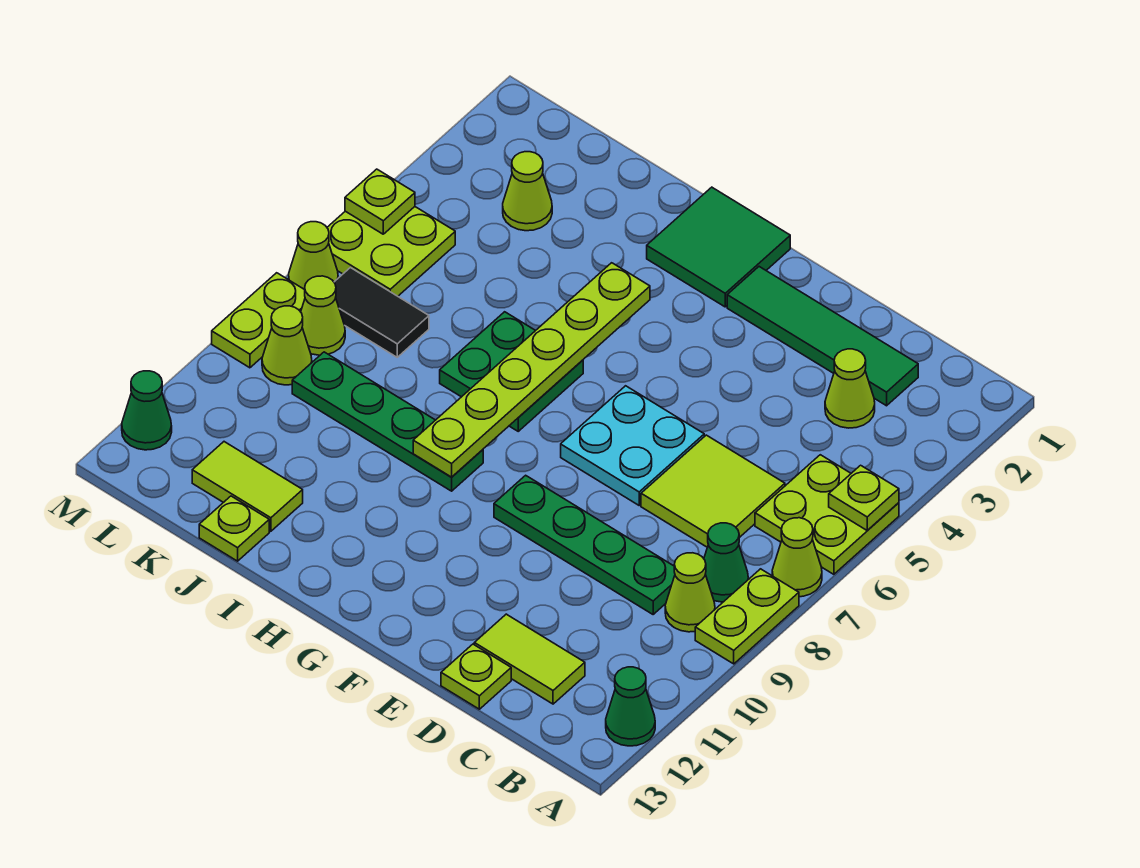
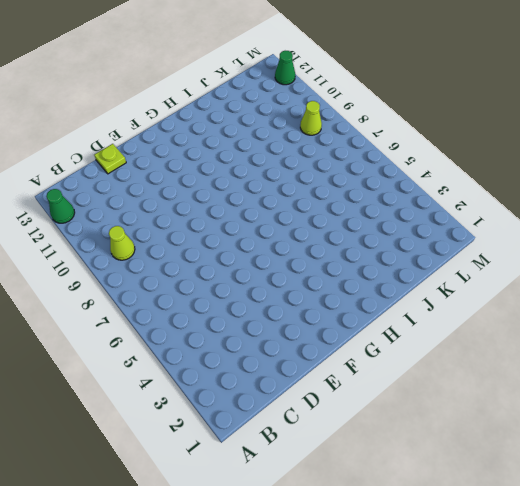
none -> lime plate A5:B6 level 1
none -> lime cone A7 level 1
none -> lime plate A8:A9 level 1

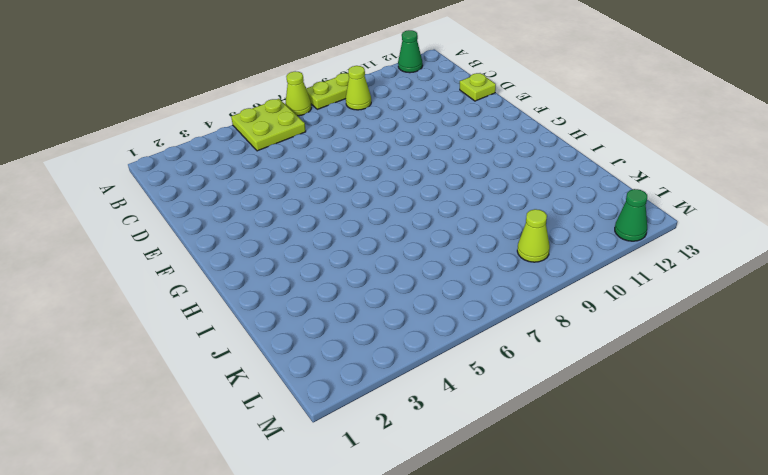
none -> green cone B8 level 1
none -> green tile C2:F2 level 1
none -> lime cone C3 level 1

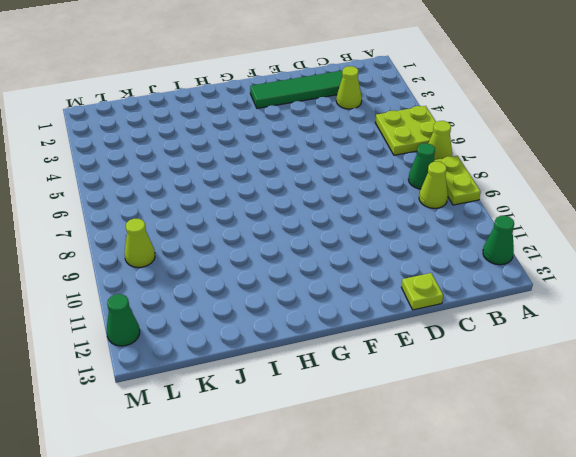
none -> lime tile C6:D7 level 1
none -> green plate C9:F9 level 1
none -> lime tile C12:D12 level 1

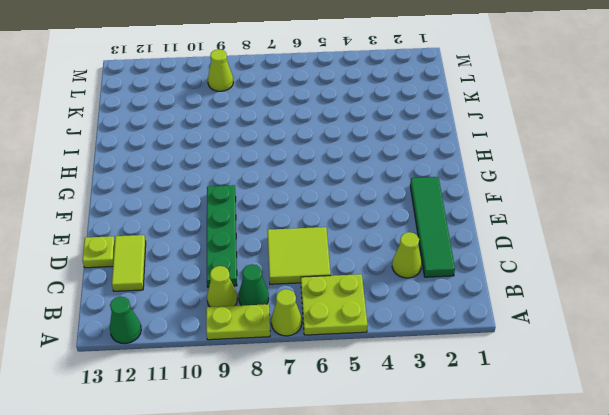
none -> cyan plate E6:F7 level 1
none -> green tile G1:H2 level 1
none -> green plate H6:I7 level 1

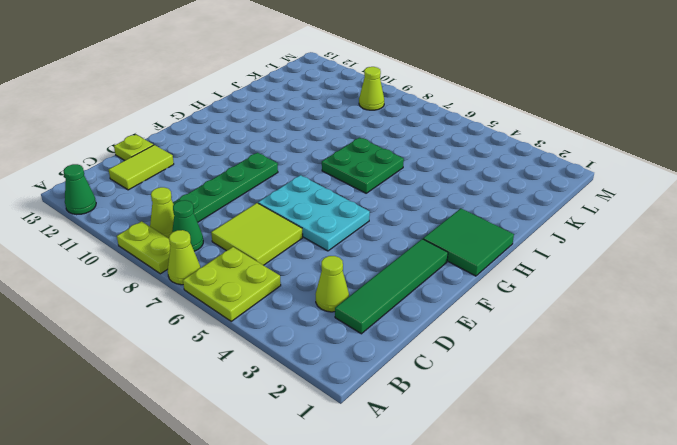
cyan plate E5:F7 level 1 -> cyan plate E6:F7 level 1
none -> green plate H9:K9 level 1
none -> lime tile J12:K12 level 1
none -> lime plate J13 level 1

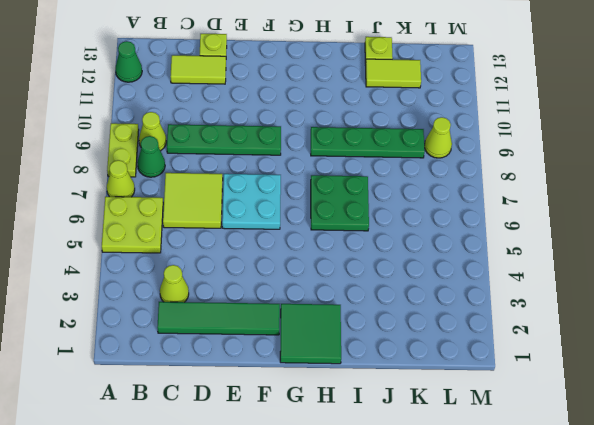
none -> lime cone K3 level 1
none -> black tile K7:L7 level 1
none -> lime plate L5:M6 level 1

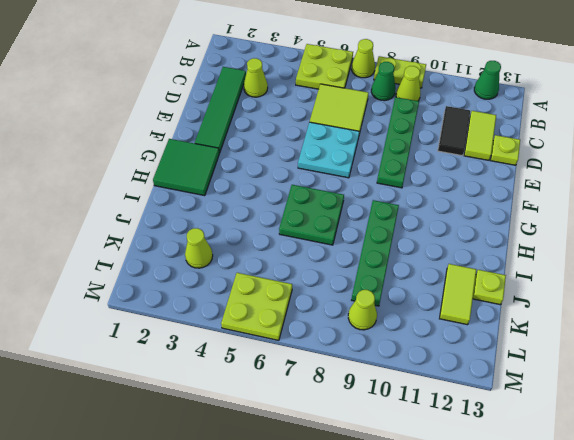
black tile C11:D11 level 1 -> black tile K7:L7 level 1
none -> lime cone L8 level 1
none -> lime cone M7 level 1
none -> lime plate M8:M9 level 1

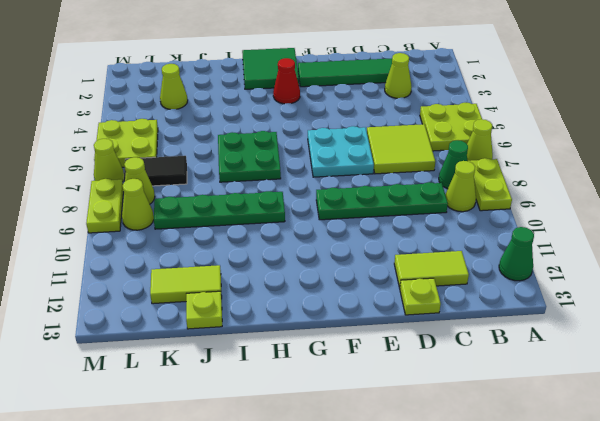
red cone G3 level 1 -> none
none -> green cone M12 level 1
none -> lime plate A5 level 2
none -> lime plate H4:H9 level 2

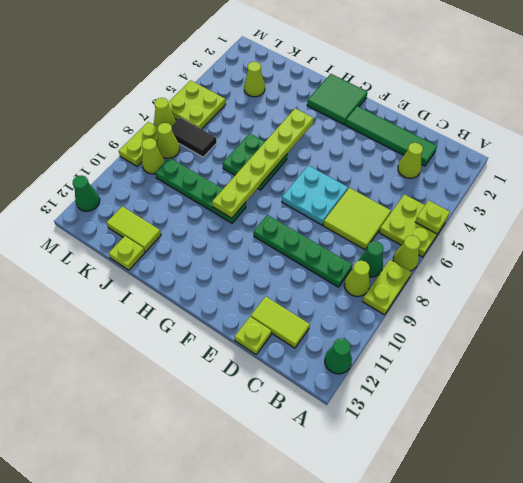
none -> lime plate M5 level 2

